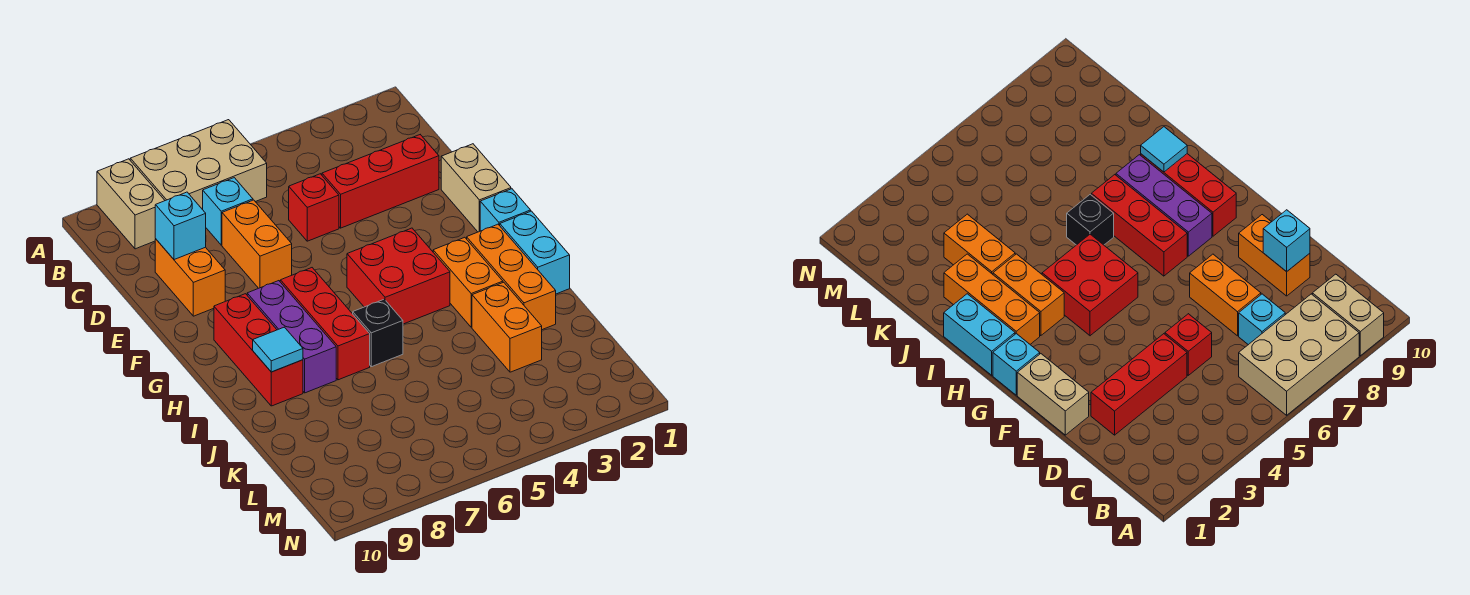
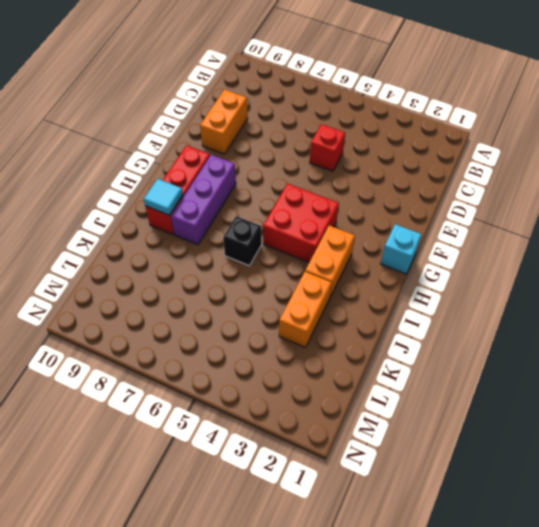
none -> tan brick A6:B8 level 1
none -> tan brick A9:B9 level 1
none -> cyan brick C7 level 1

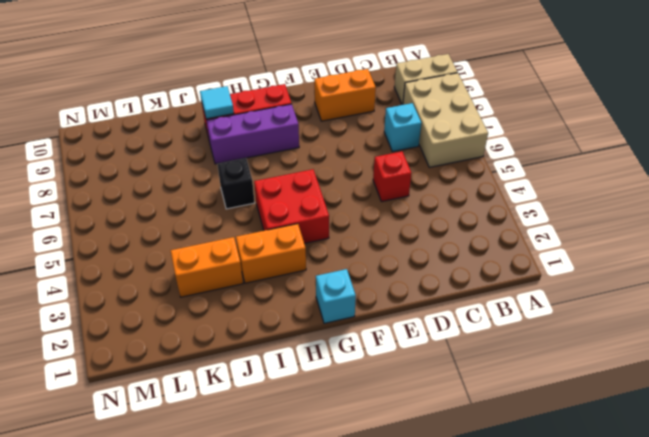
none -> red brick D2:D4 level 1
none -> orange brick D7:E7 level 1
none -> tan brick E1:F1 level 1

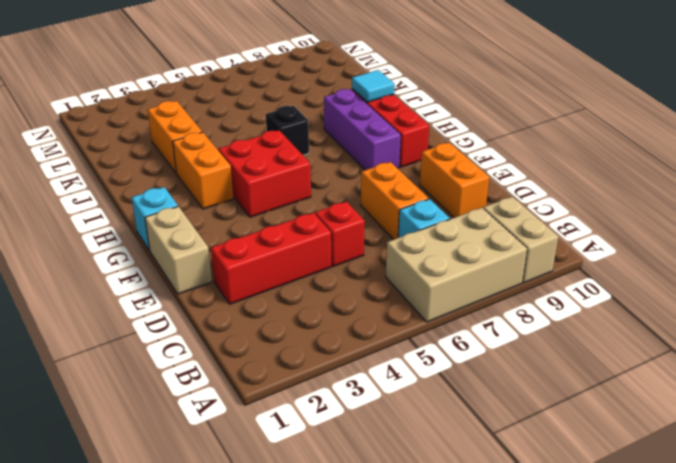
none -> red brick G7:I7 level 1
none -> cyan brick H1:I1 level 1
none -> orange brick H2:J2 level 1

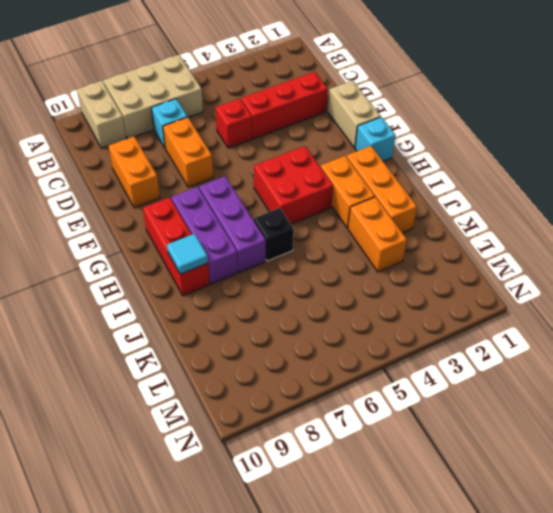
purple brick G7:I7 level 1 -> red brick G7:I7 level 1
none -> cyan brick H1:I1 level 1
none -> cyan brick D9 level 2

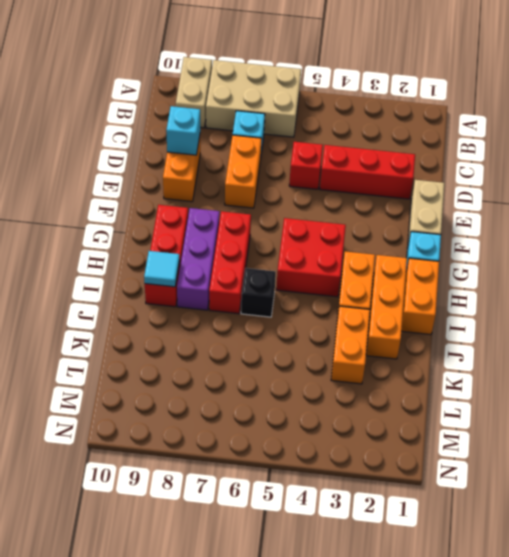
orange brick H1:I1 level 1 -> cyan brick H1:I1 level 1

